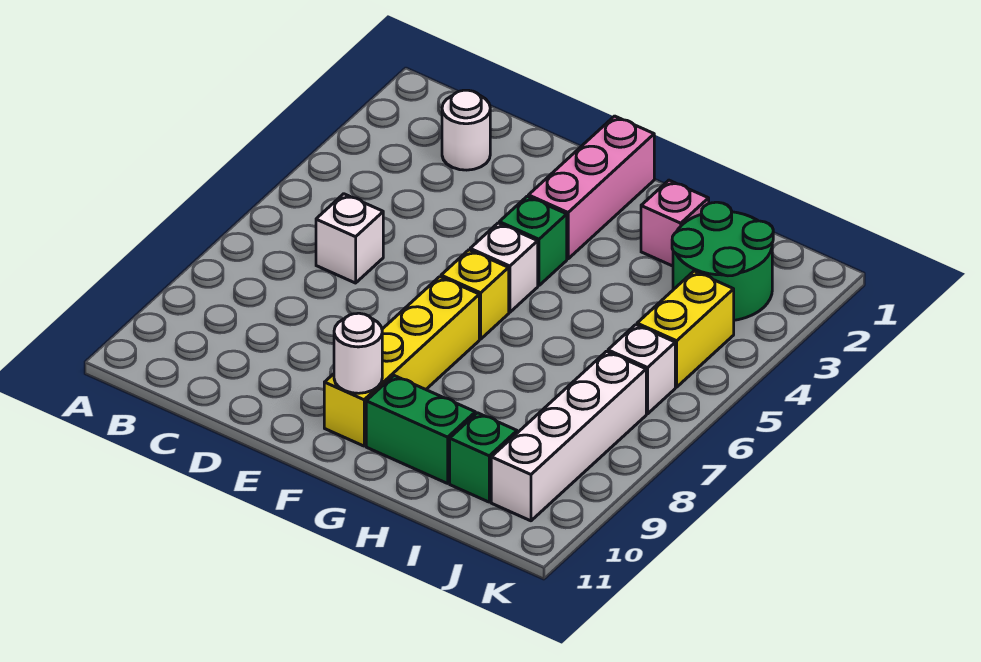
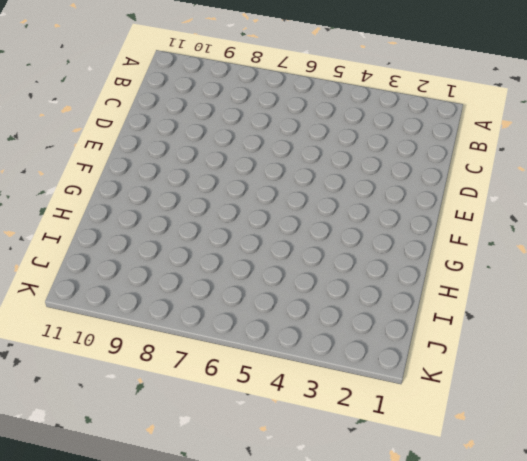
none -> white round brick C2 level 1
none -> white brick C6 level 1
none -> pink brick F1:F3 level 1

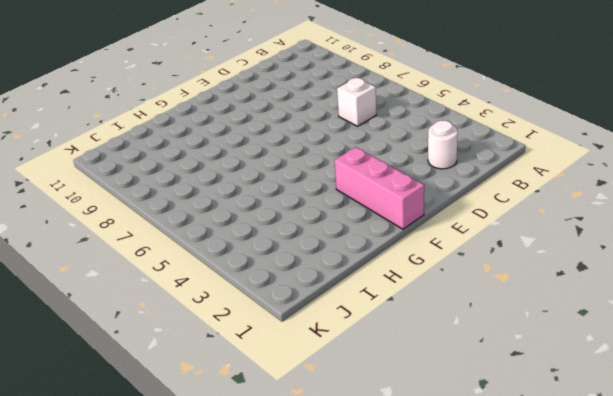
none -> green brick F4 level 1
none -> white brick F5 level 1
none -> yellow brick F6 level 1

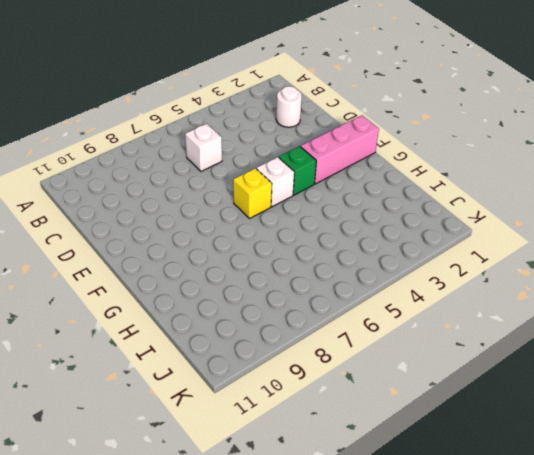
none -> yellow brick F7:F10 level 1
none -> green brick G10:H10 level 1
none -> pink brick H2 level 1

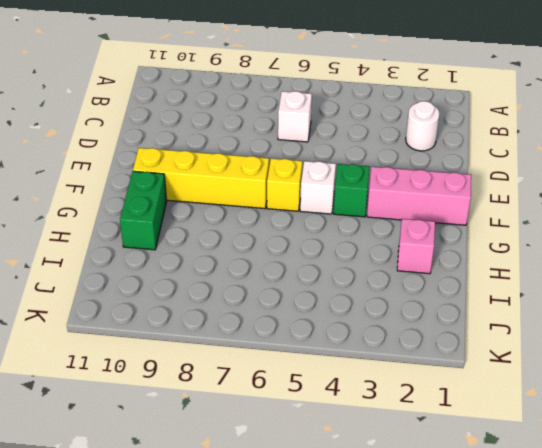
none -> green round brick I2:J3 level 1
none -> green brick I10 level 1
none -> yellow brick J4:J5 level 1

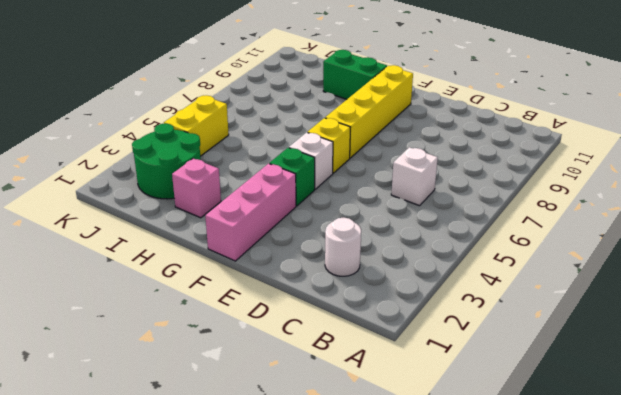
none -> green brick I10 level 1
none -> white brick J6 level 1
none -> white brick J7:J10 level 1

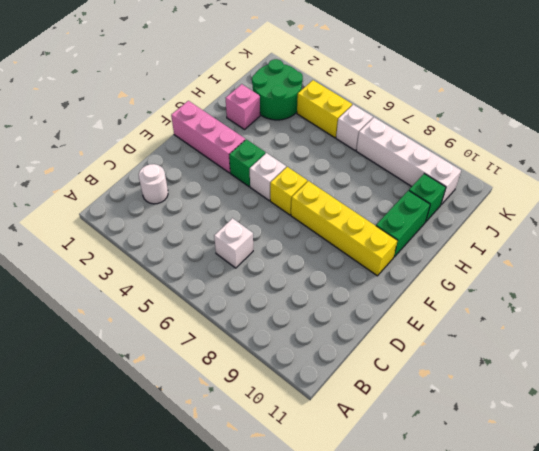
none -> white round brick F10 level 2

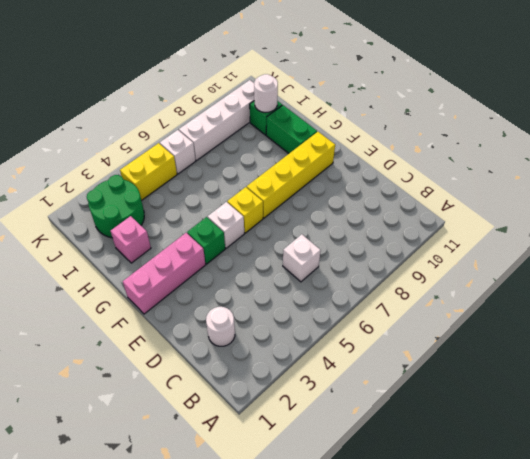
white round brick I10 level 2 -> white round brick F10 level 2

